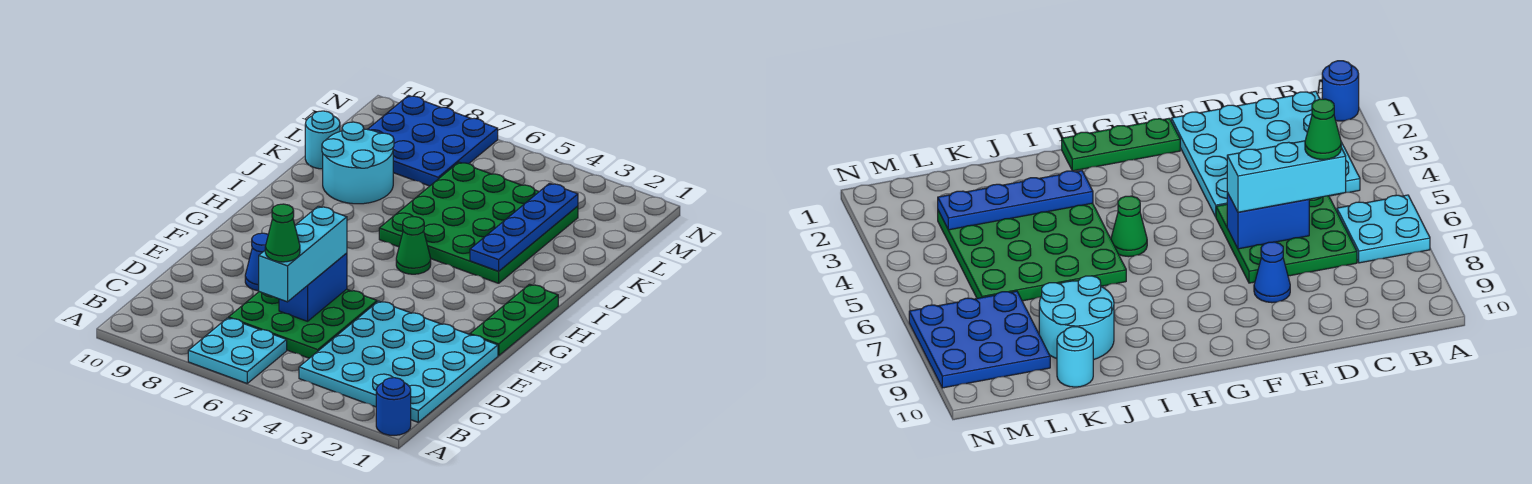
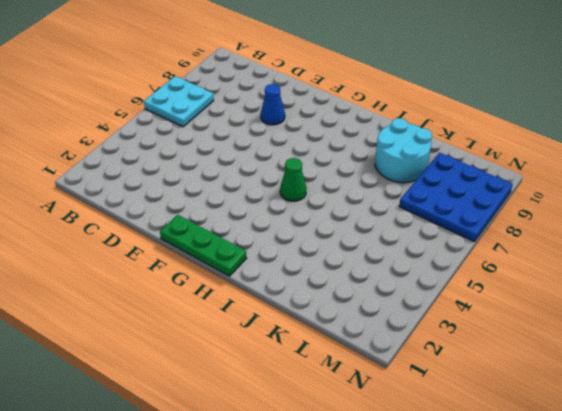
none -> blue round brick A1 level 1
none -> cyan plate B1:E4 level 1
none -> green plate C5:E7 level 1

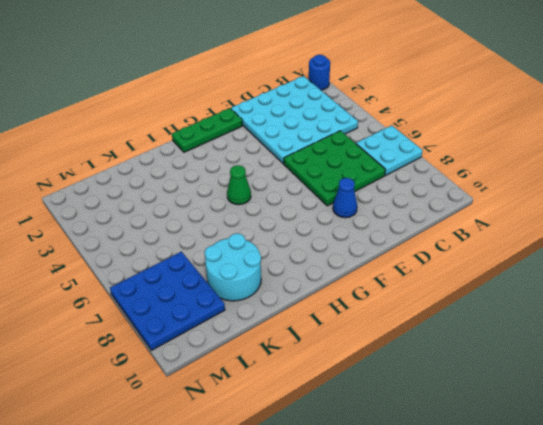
none -> green plate I3:L6 level 1
none -> cyan round brick K10 level 1
none -> blue brick D6:E6 level 2

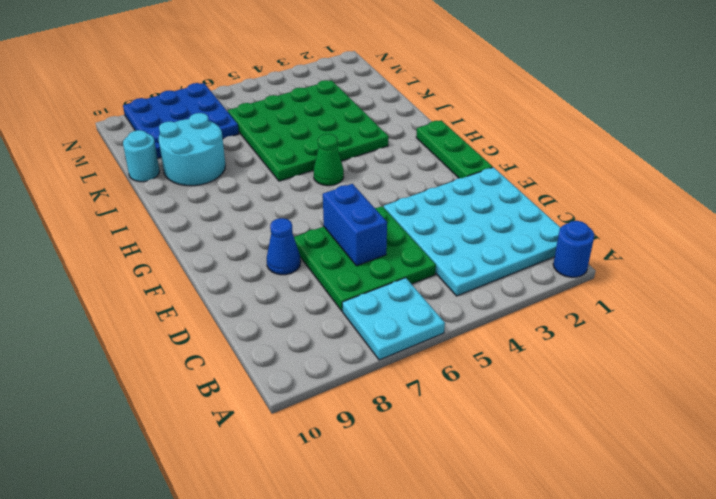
none -> blue plate I3:L3 level 2
none -> cyan brick C6:E6 level 3
none -> green cone C6 level 4

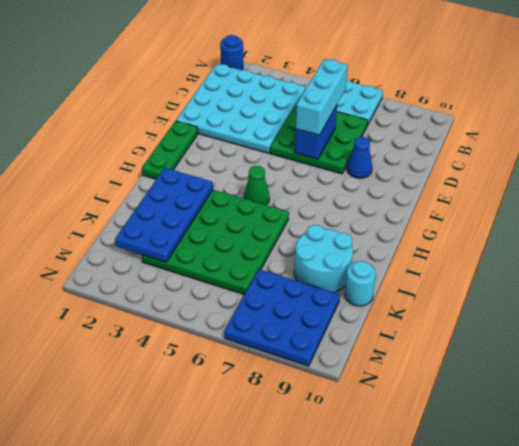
blue plate I2:L3 level 2 -> blue plate I3:L3 level 2
none -> green cone C6 level 4

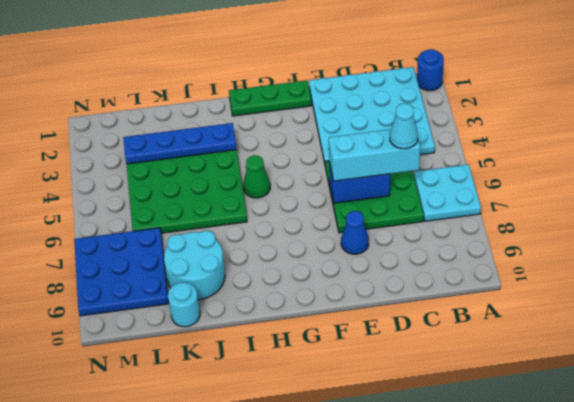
cyan cone C6 level 4 -> green cone C6 level 4

